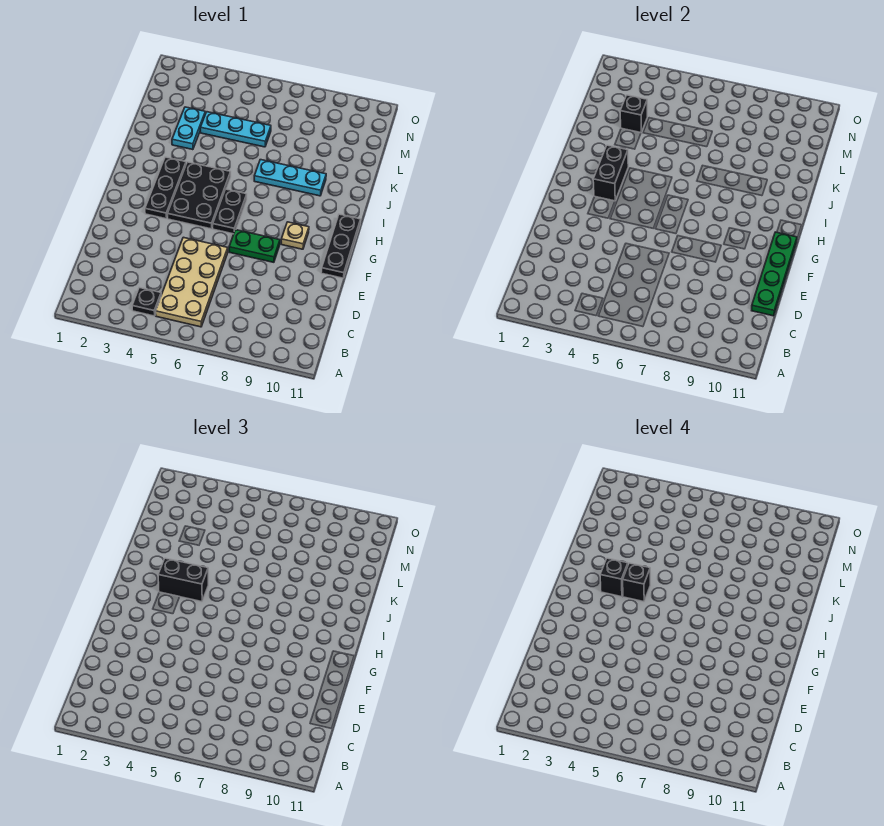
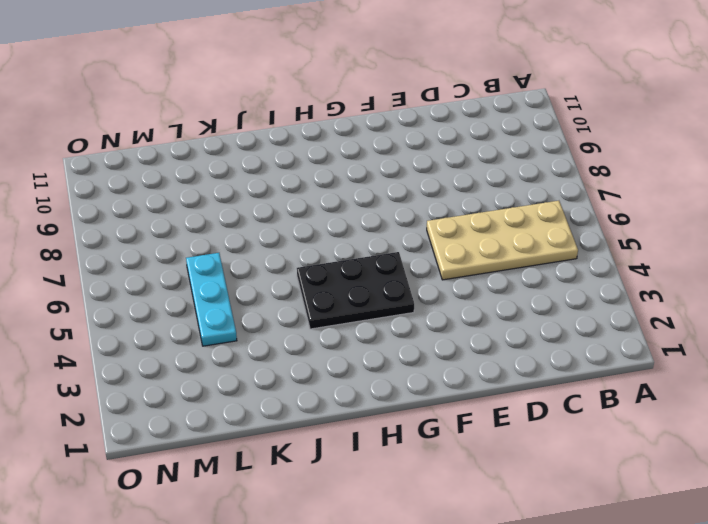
none -> black plate B4 level 1
none -> green plate F7:F8 level 1
none -> black plate F11:H11 level 1

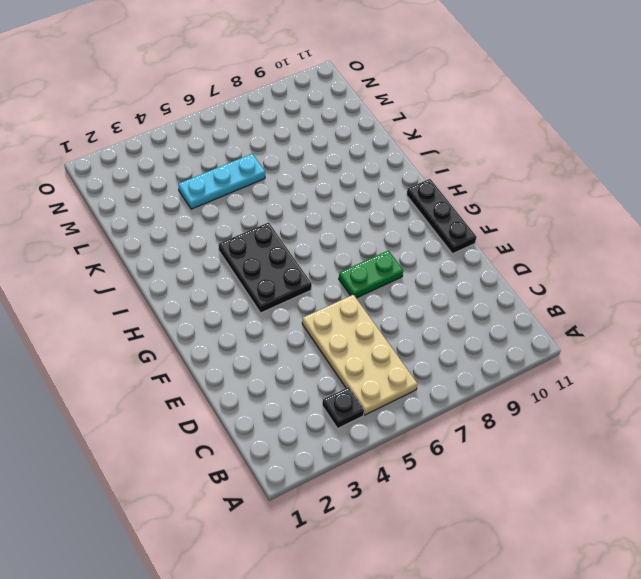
none -> black plate G3:I3 level 1
none -> black plate G6:H6 level 1
none -> tan plate G9 level 1

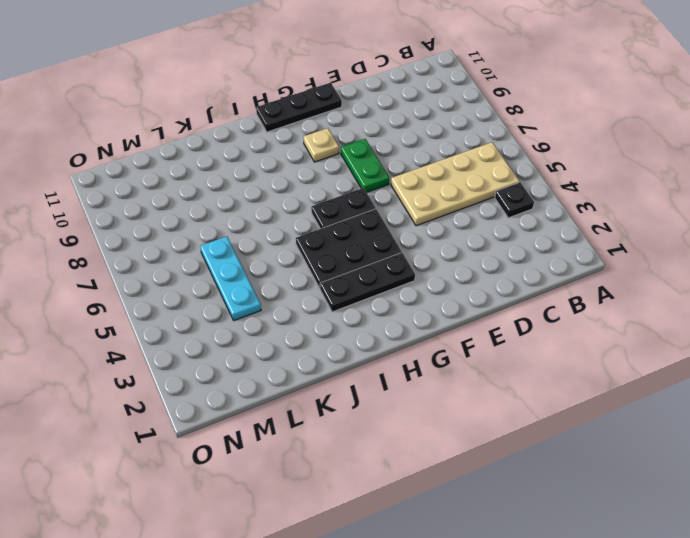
none -> cyan plate J7:J9 level 1
none -> cyan plate K3:L3 level 1
none -> green plate D11:G11 level 2

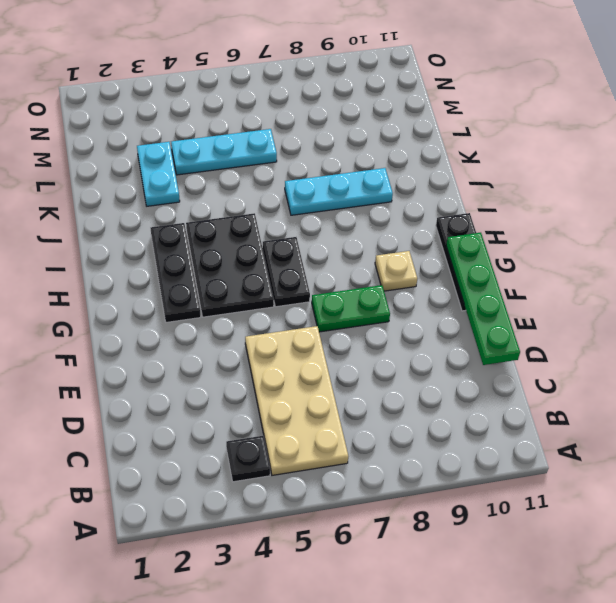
none -> black brick H3:I3 level 2
none -> black brick L3 level 2
none -> black brick I3:I4 level 3

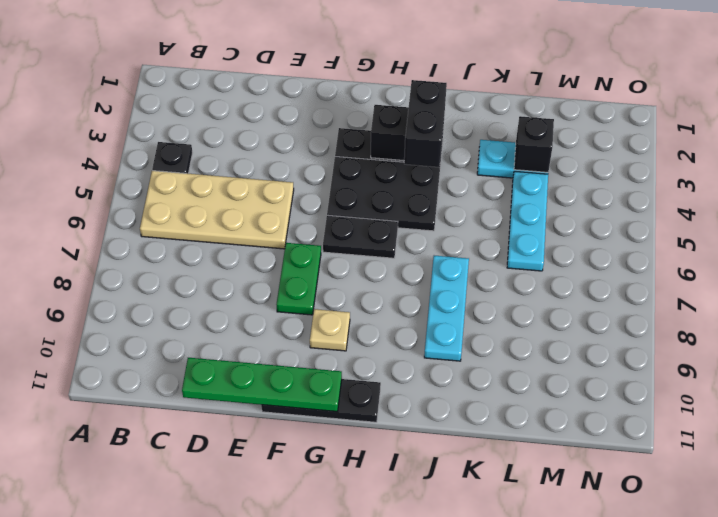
none -> black brick I3 level 4
none -> black brick I4 level 4

